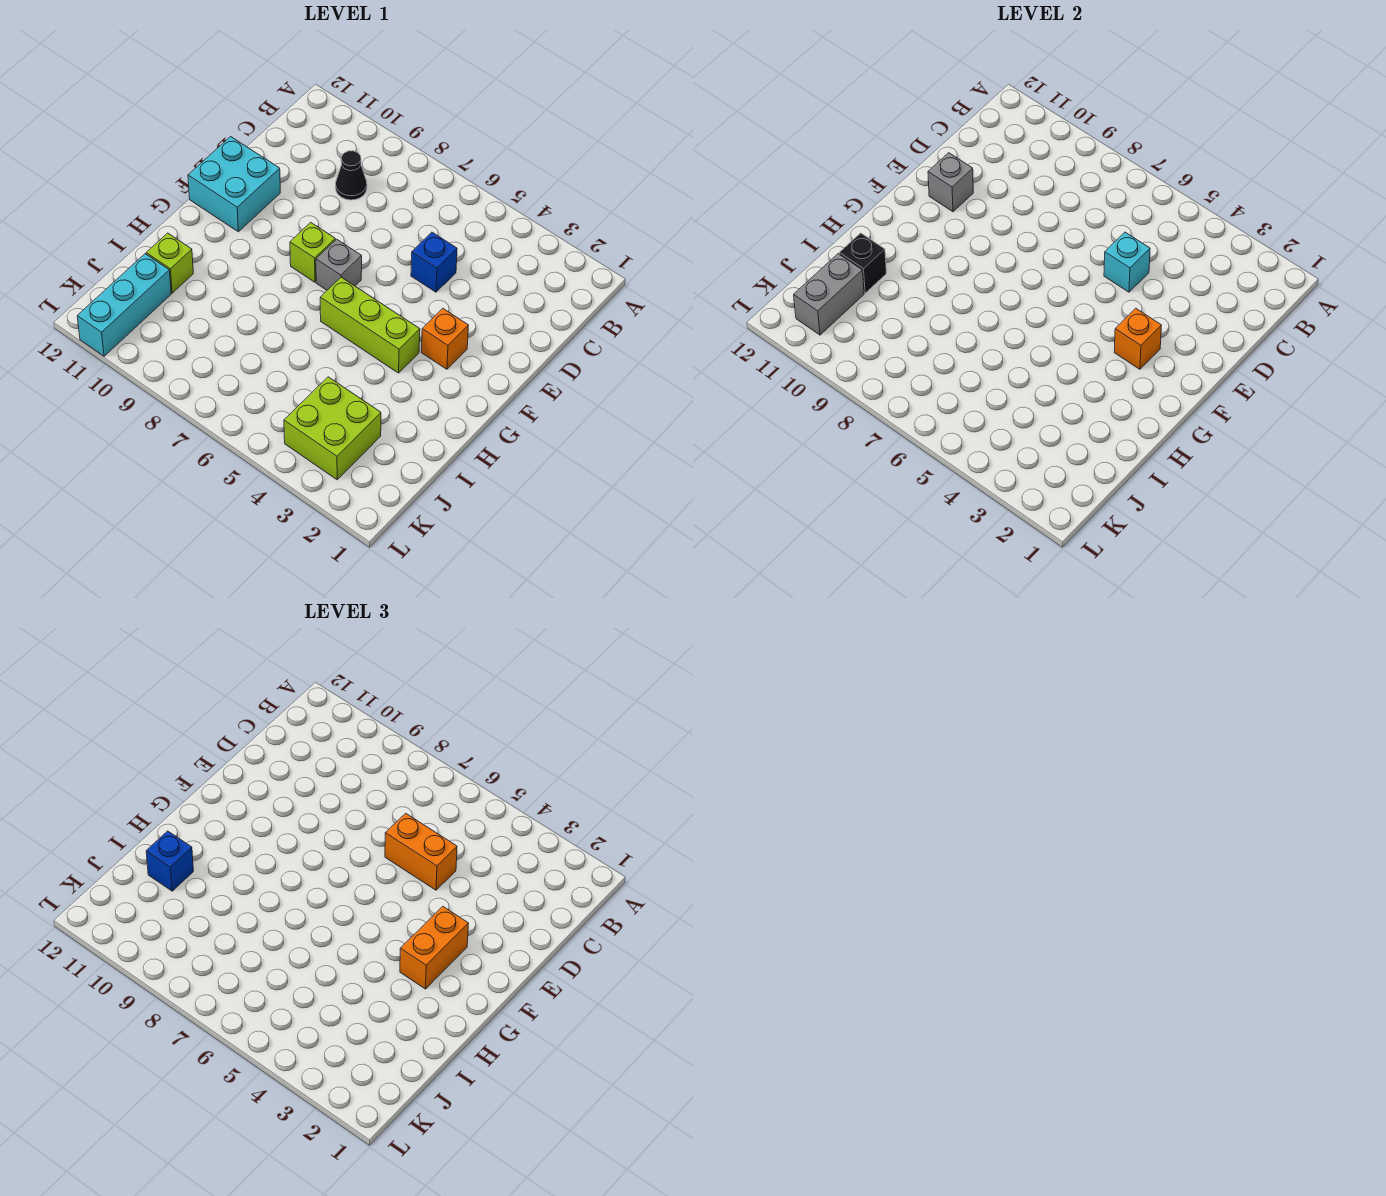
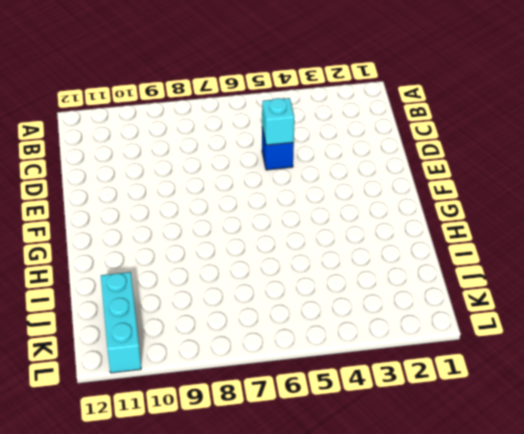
none -> black cone C9 level 1
none -> cyan brick E11:F12 level 1
none -> orange brick F3 level 1

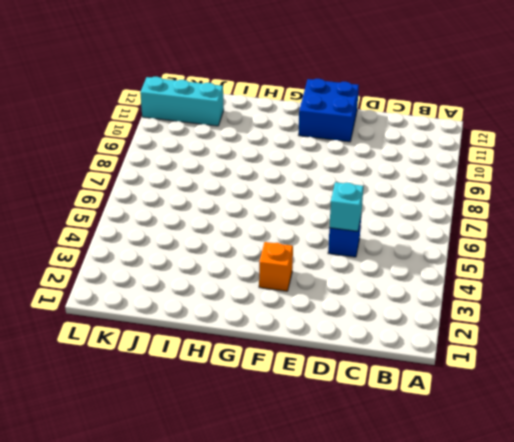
blue brick E11:F12 level 1 -> cyan brick E11:F12 level 1
none -> black cone C9 level 1
none -> grey brick F7 level 1
none -> lime brick F8 level 1

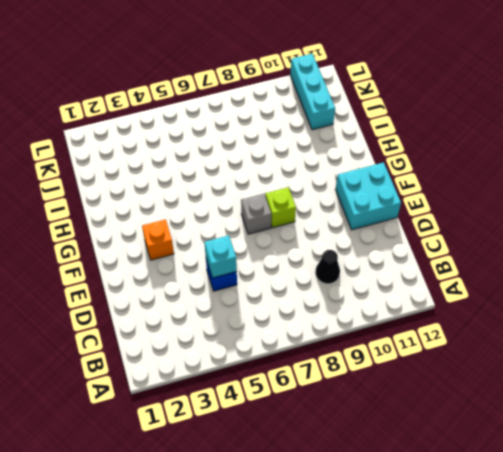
none -> lime brick G4:G6 level 1
none -> lime brick I11 level 1
none -> lime brick J3:K4 level 1

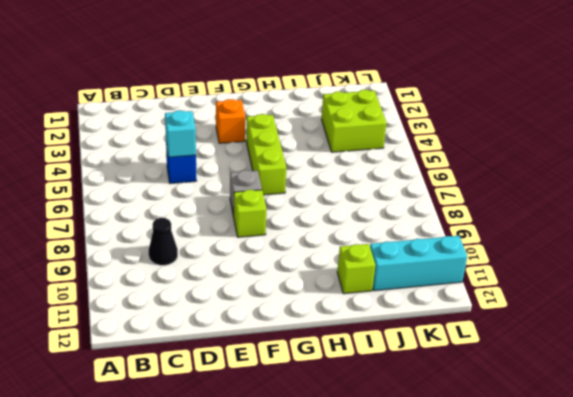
none -> cyan brick E11:F12 level 1
none -> grey brick E11 level 2
none -> orange brick F3 level 2

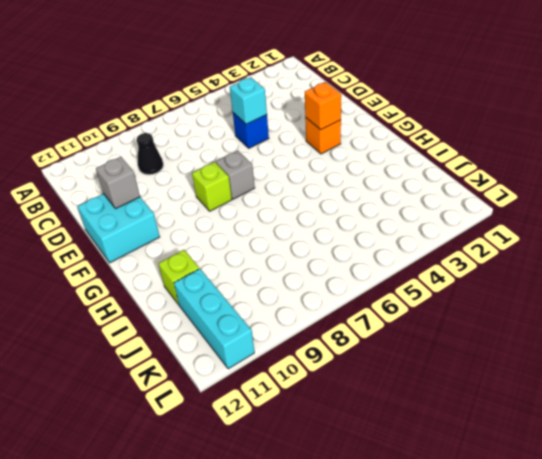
none -> lime brick G4:G6 level 1
none -> lime brick J3:K4 level 1
none -> black brick I11 level 2

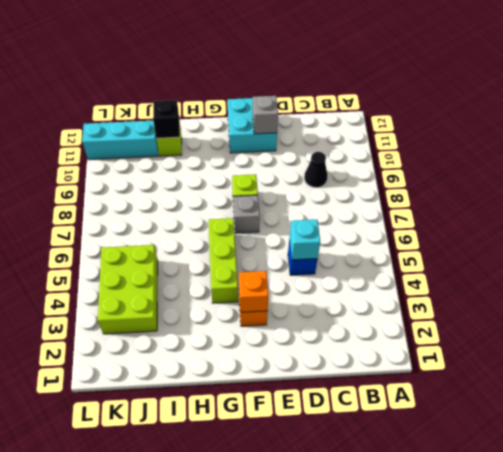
lime brick J3:K5 level 1 -> lime brick J3:K4 level 1
none -> grey brick J11:K11 level 2
none -> orange brick D5:D6 level 3
none -> orange brick F3:G3 level 3

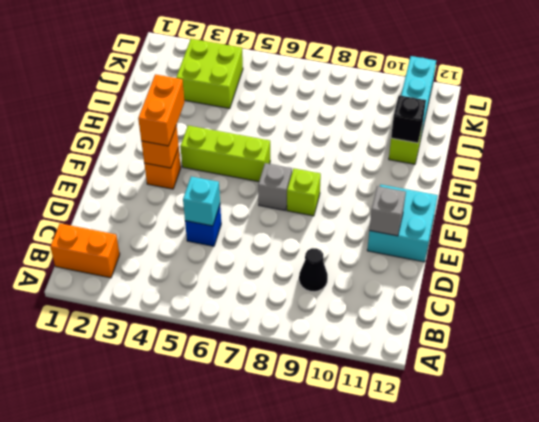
orange brick B1:B2 level 1 -> orange brick D5:D6 level 3
none -> grey brick J11:K11 level 2
none -> blue brick I11 level 3

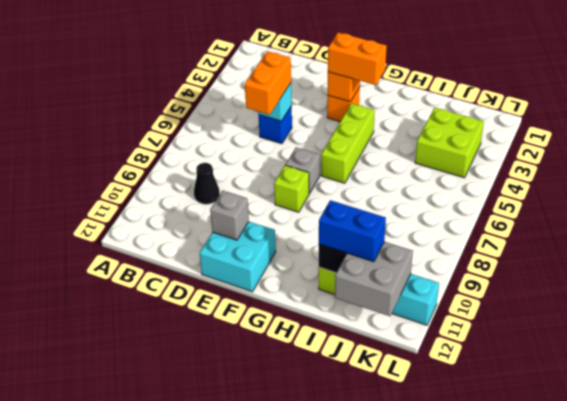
blue brick I11:J11 level 3 -> blue brick I11 level 3
grey brick J11:K12 level 2 -> grey brick J11:K11 level 2

